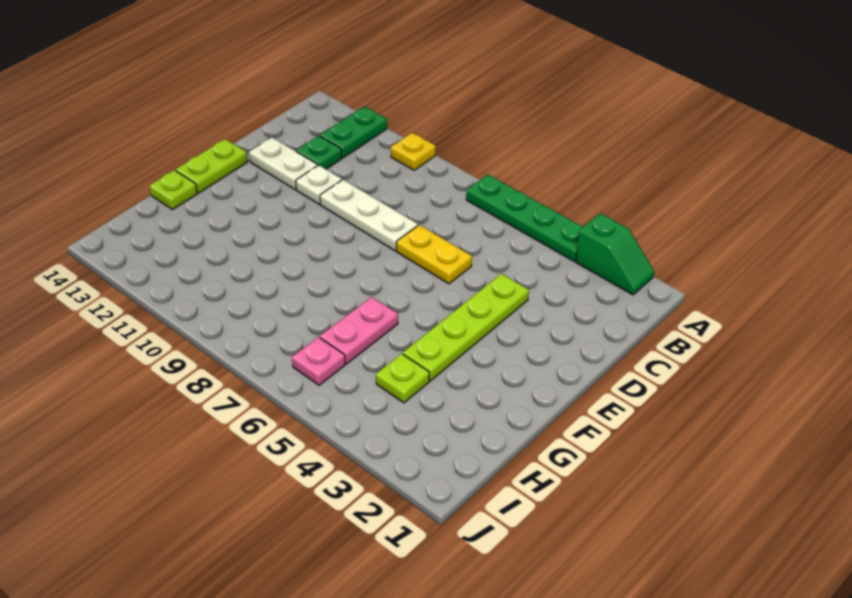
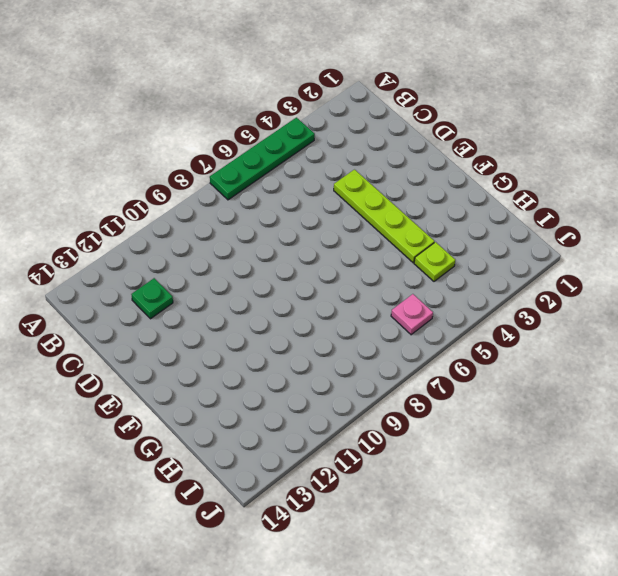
none -> green slope A2:A3 level 1 top 3
none -> yellow plate A10 level 1
none -> green plate A12:B12 level 1

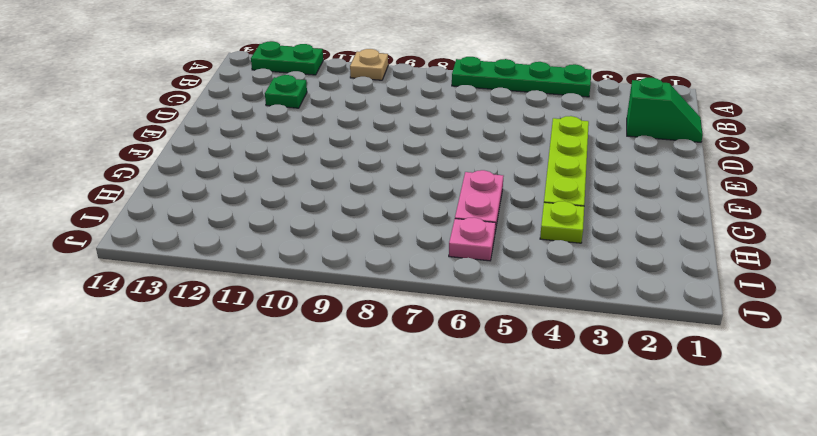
tan plate A10 level 1 -> yellow plate A10 level 1
green plate A12:A13 level 1 -> green plate A12:B12 level 1
green slope C1:C2 level 1 top 2 -> green slope A2:A3 level 1 top 3
none -> yellow plate D6:D7 level 1
none -> white plate D8:D10 level 1
none -> white plate D11 level 1

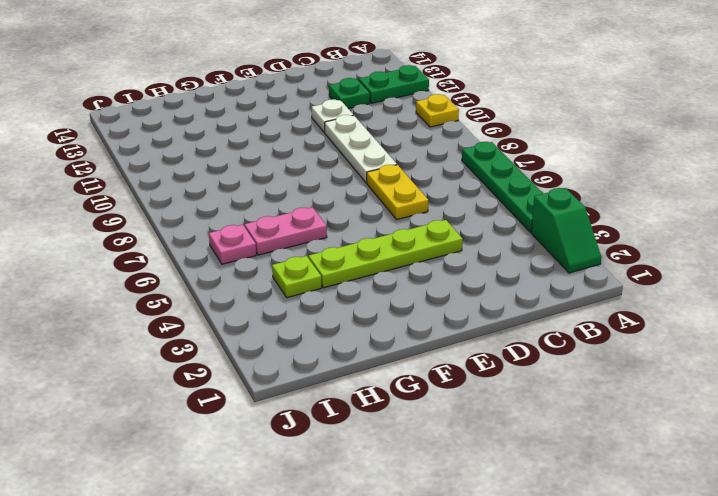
none -> white plate D12:D13 level 1
none -> lime plate E14:F14 level 1
none -> lime plate G14 level 1

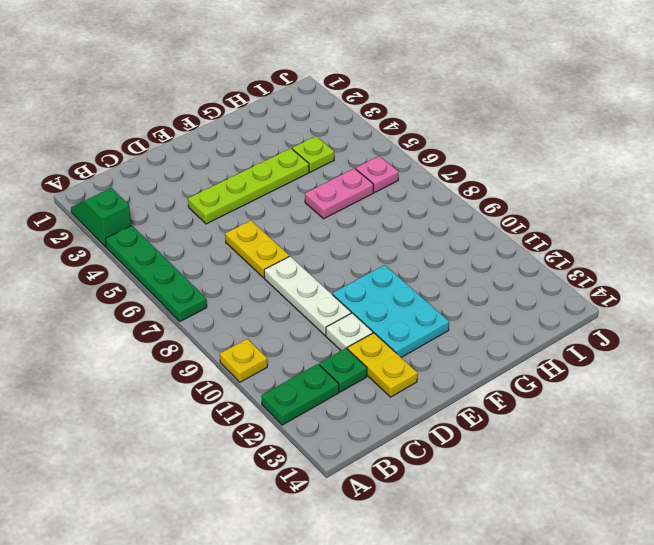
yellow plate D12:D13 level 1 -> white plate D12:D13 level 1
cyan plate E10:F12 level 1 -> none
none -> lime plate E14:F14 level 1
none -> lime plate G14 level 1

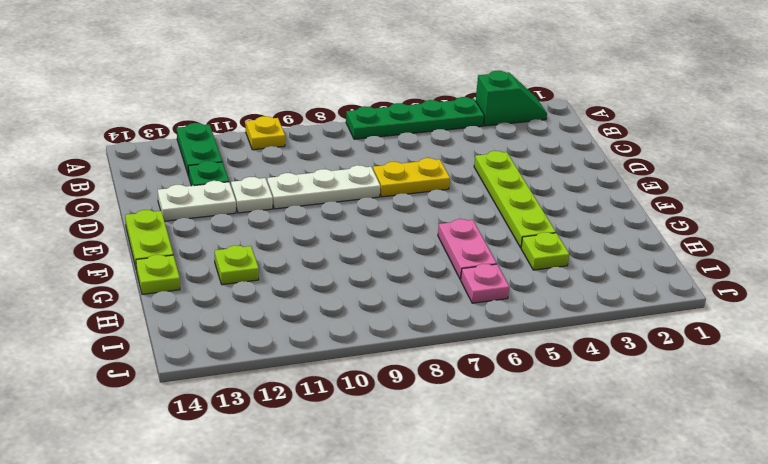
lime plate G12 level 1 -> none

